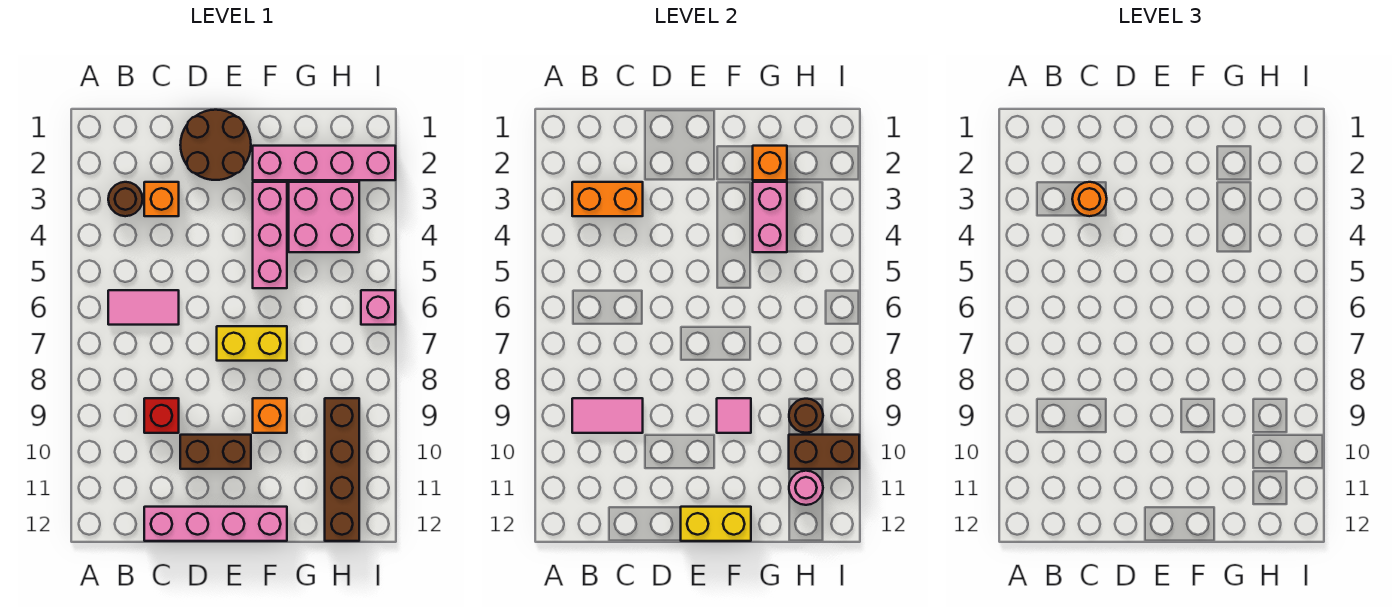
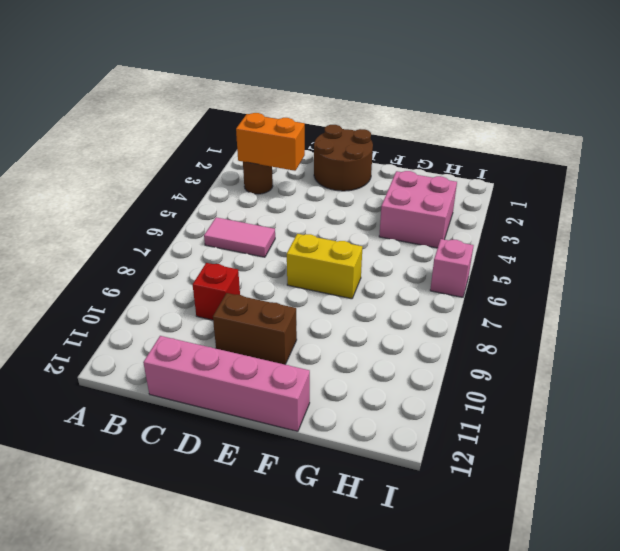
none -> orange brick C3 level 1
none -> pink brick F2:I2 level 1
none -> pink brick F3:F5 level 1

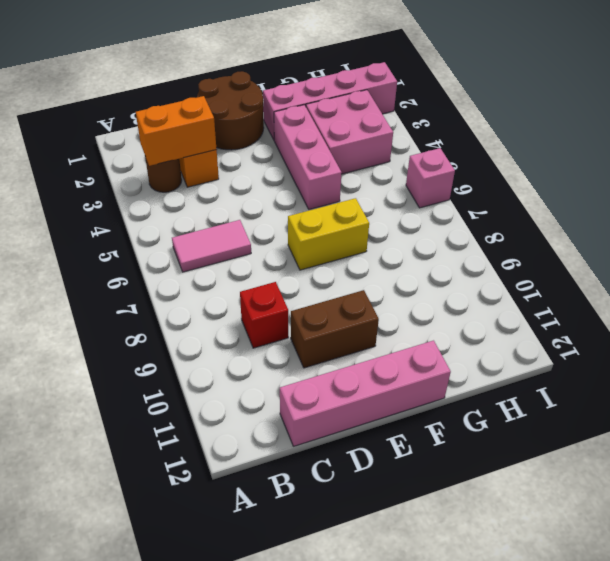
none -> orange brick F9 level 1
none -> brown brick H9:H12 level 1
none -> pink tile B9:C9 level 2

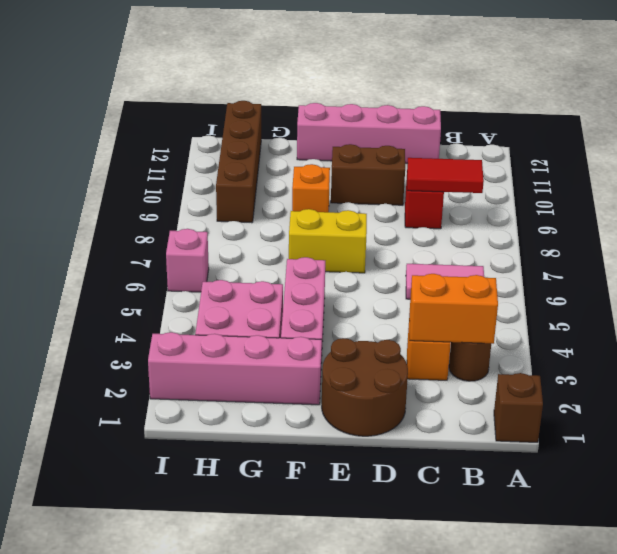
brown brick A1 level 1 -> none
red tile B9:C9 level 2 -> pink tile B9:C9 level 2
none -> yellow brick E12:F12 level 2
none -> pink tile F9 level 2
none -> orange brick G2 level 2

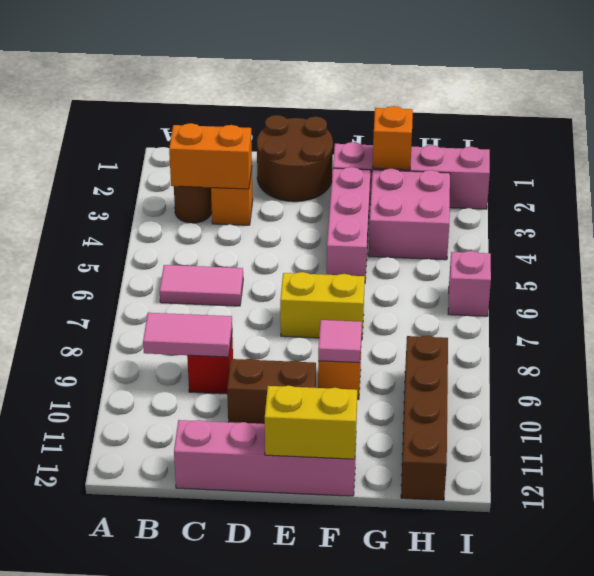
none -> pink brick G3:G4 level 2
none -> brown round brick H9 level 2
none -> brown brick H10:I10 level 2

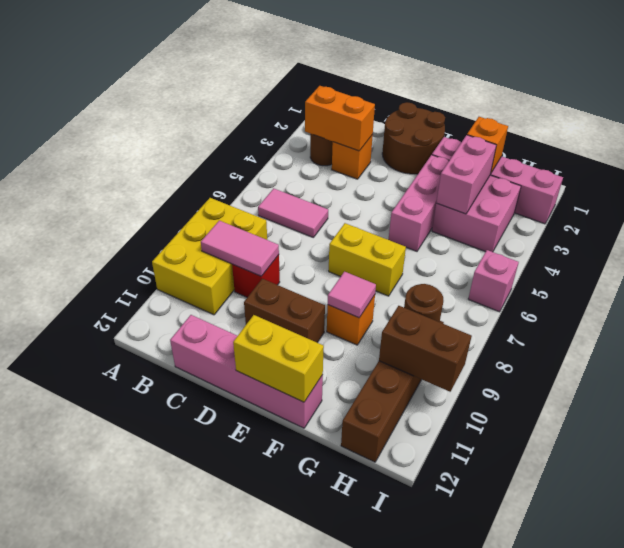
yellow brick A8:B10 level 1 -> none
none -> pink round brick H11 level 2
none -> orange round brick C3 level 3

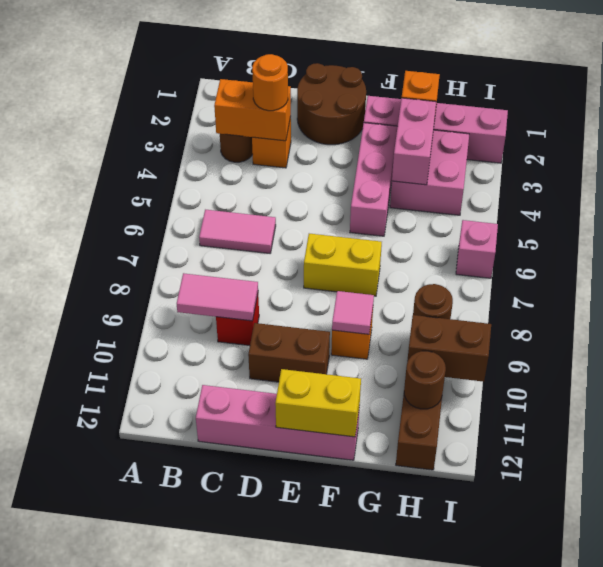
brown round brick H11 level 2 -> pink round brick H11 level 2

